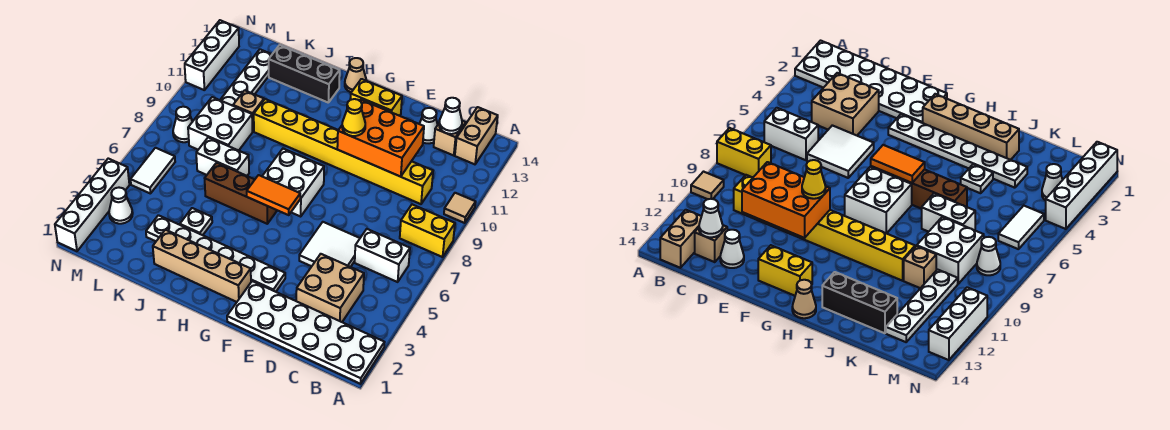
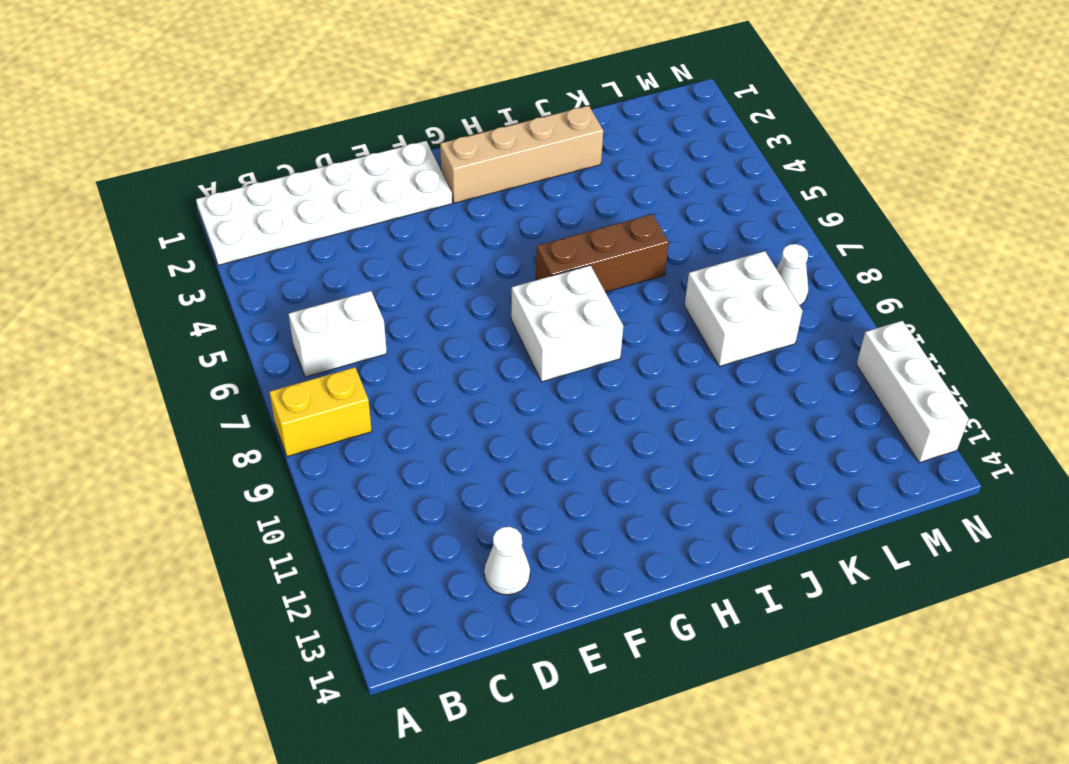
none -> tan tile A10 level 1
none -> tan brick B13:B14 level 1
none -> tan brick C3:D4 level 1
none -> yellow brick C10:J10 level 1

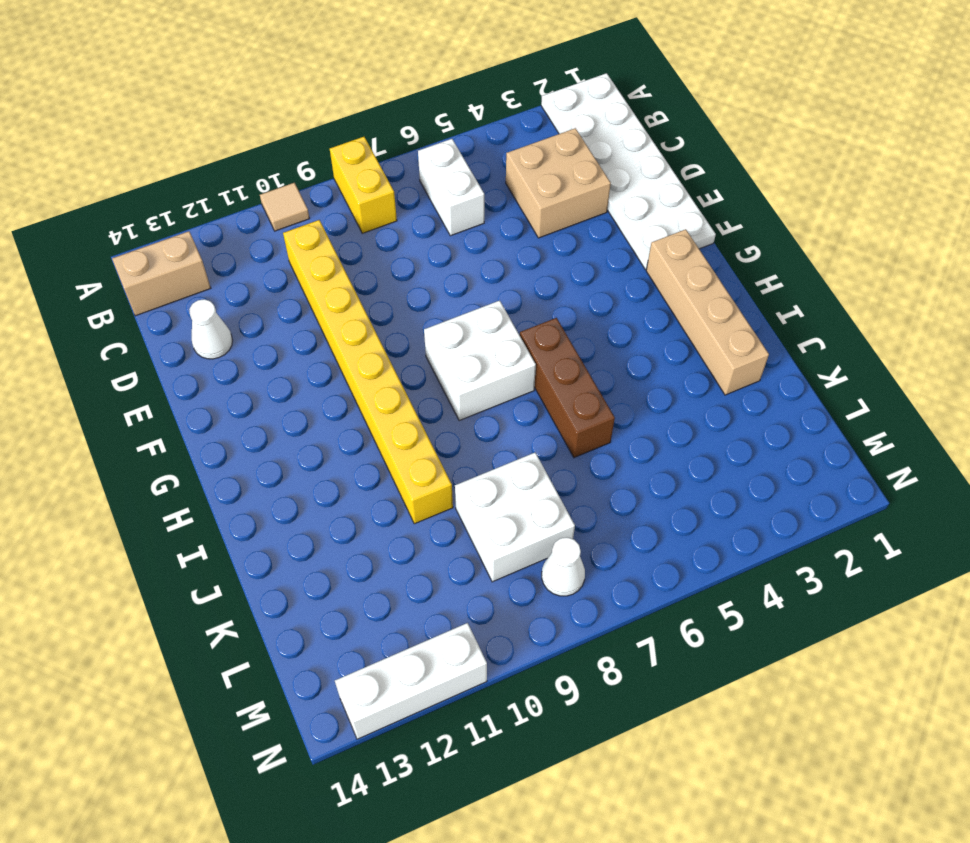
none -> tan brick C13 level 1
none -> white tile D5:E6 level 1
none -> white plate F3:K3 level 1
none -> yellow brick F13:G13 level 1

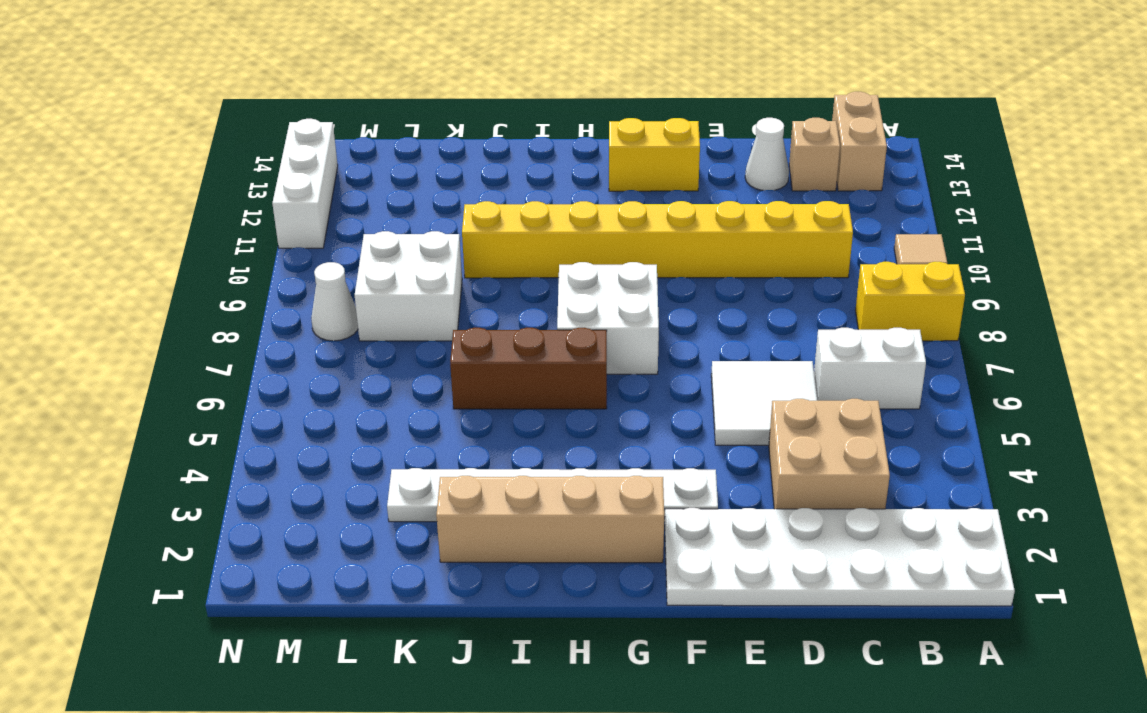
none -> tan cone H14 level 1
none -> black brick I13:K13 level 1
none -> white plate J4 level 1
none -> white brick J7:K7 level 1

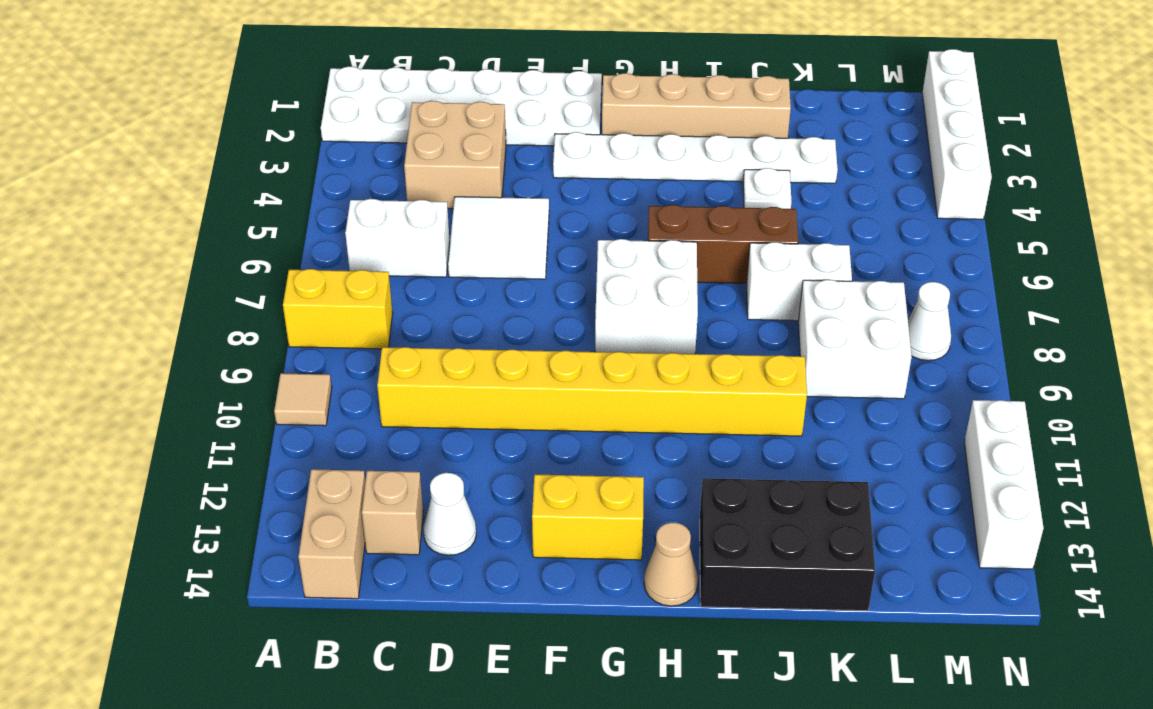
black brick I13:K14 level 1 -> black brick I13:K13 level 1
none -> tan brick K10 level 1
none -> white plate L10:L13 level 1
none -> white cone M3 level 1
none -> white tile M5:M6 level 1

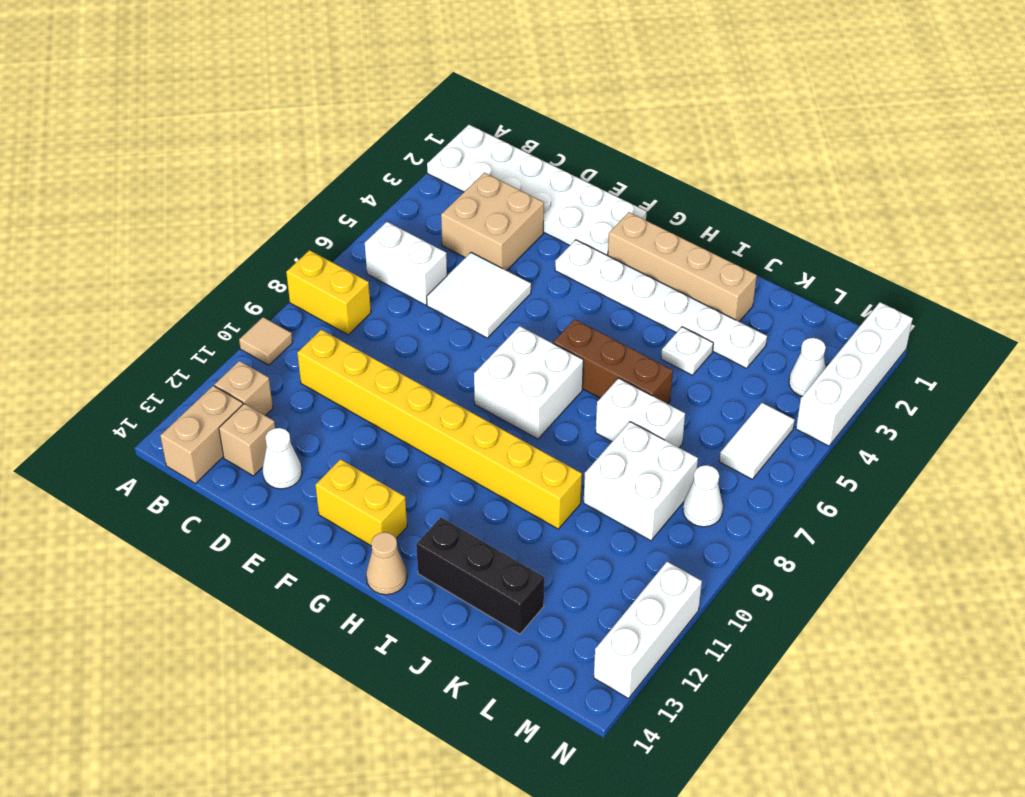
tan brick B12 level 1 -> tan brick K10 level 1
none -> white plate L10:L13 level 1
none -> white cone C13 level 2
none -> orange brick D10:F11 level 2
none -> orange tile G6:H6 level 2

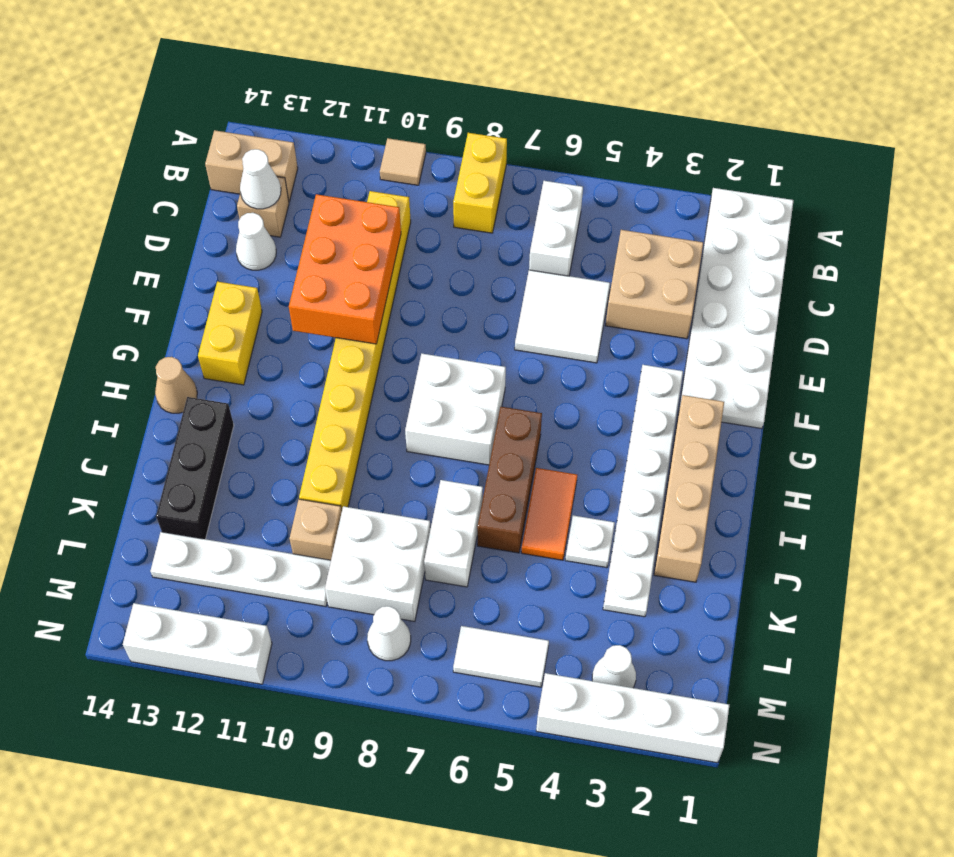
orange tile I5:J5 level 1 -> orange tile G6:H6 level 2
none -> yellow cone F10 level 3

